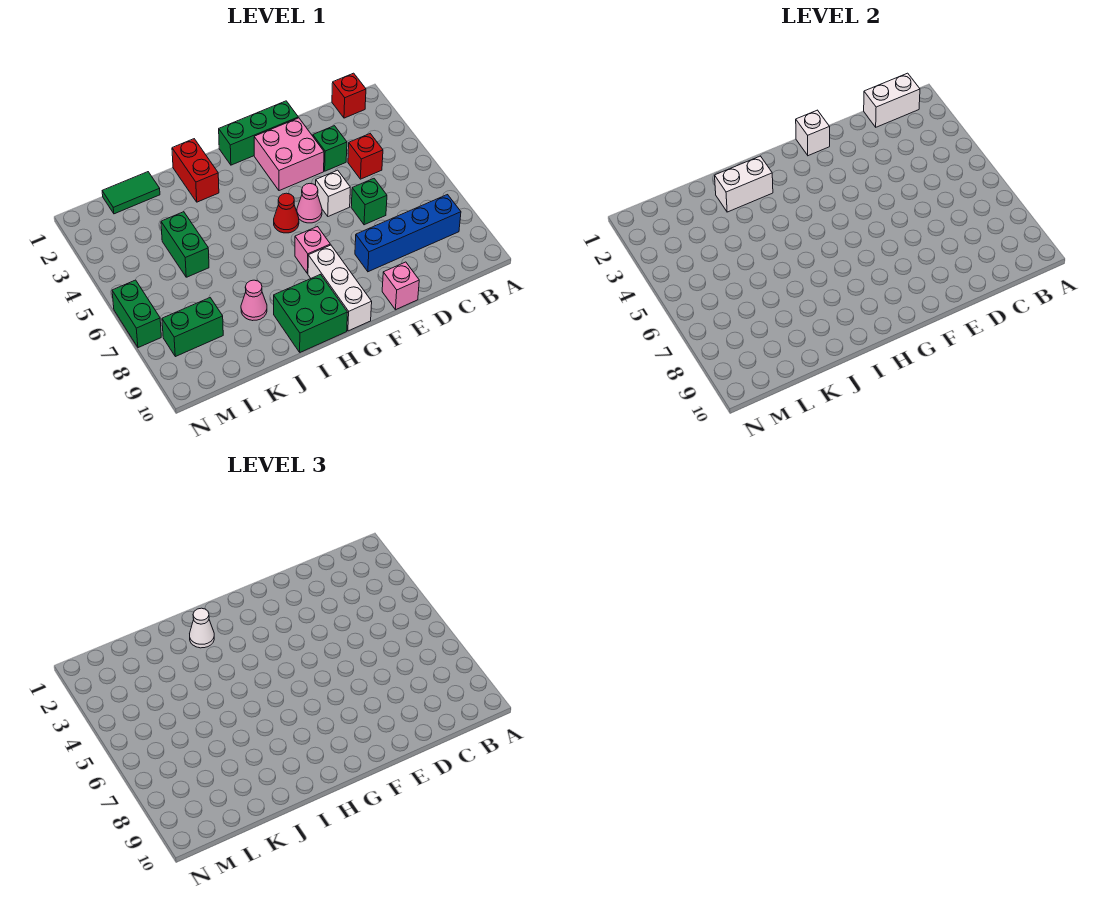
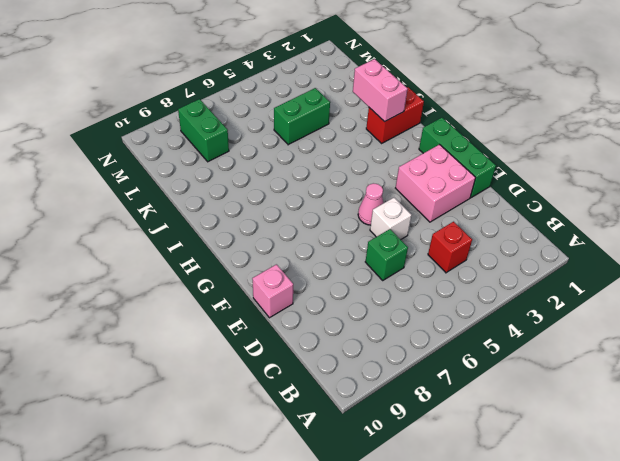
pink brick I2:J2 level 2 -> white brick I2:J2 level 2
none -> red brick B1 level 1
none -> blue brick B8:E8 level 1
none -> green brick D3 level 1

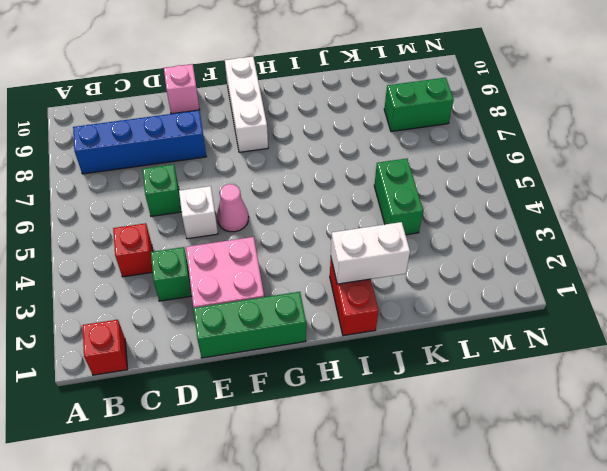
none -> red cone G5 level 1
none -> pink brick G7 level 1
none -> green brick H9:I10 level 1

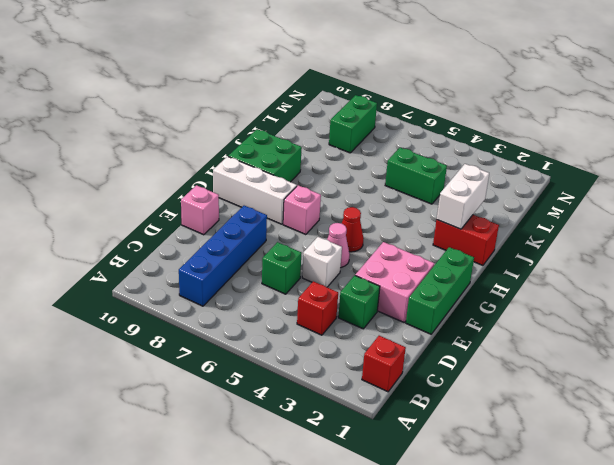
none -> pink cone J8 level 1
none -> green tile K1:L1 level 1
none -> green brick N6:N7 level 1

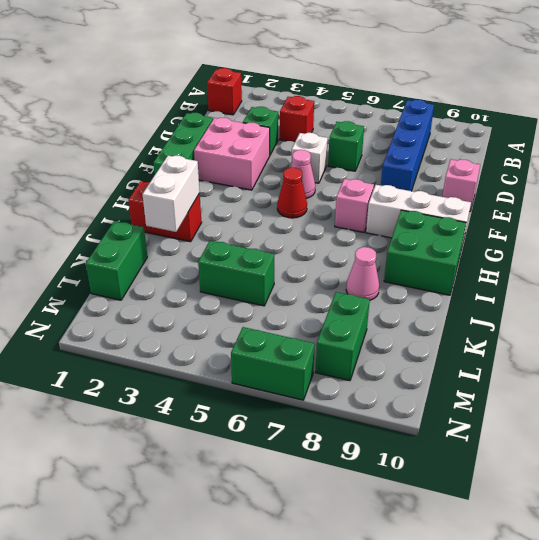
green brick K1:L1 level 1 -> green tile K1:L1 level 1
none -> white brick B1:C1 level 2
none -> white brick F1 level 2
none -> white cone I2 level 3

